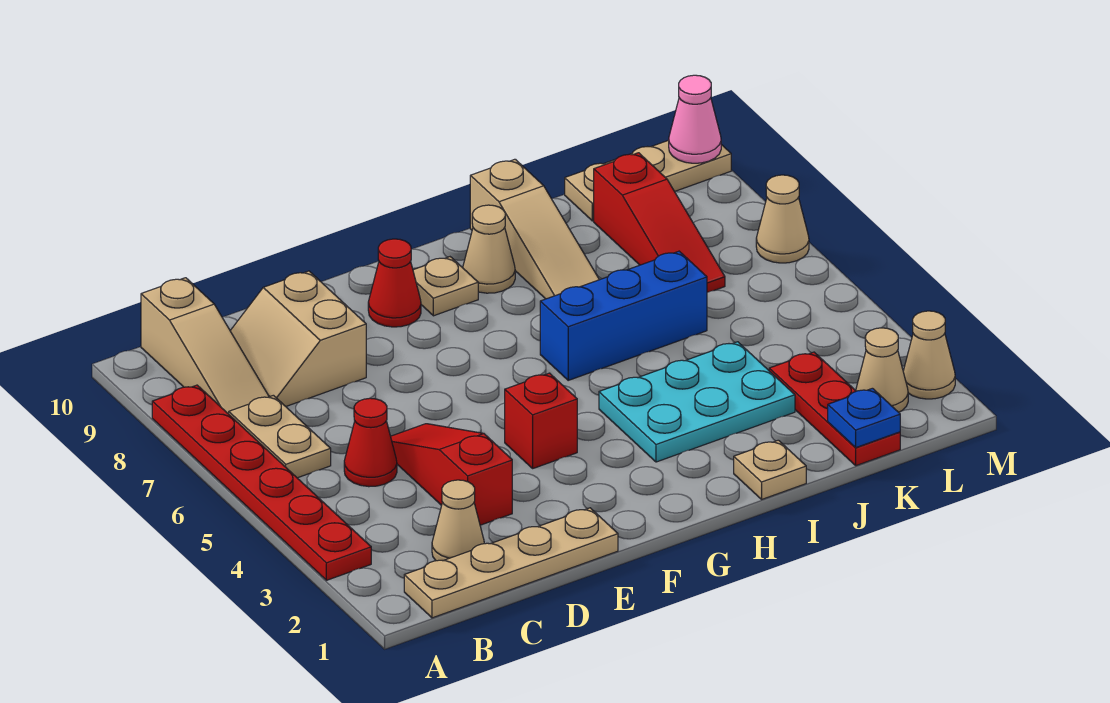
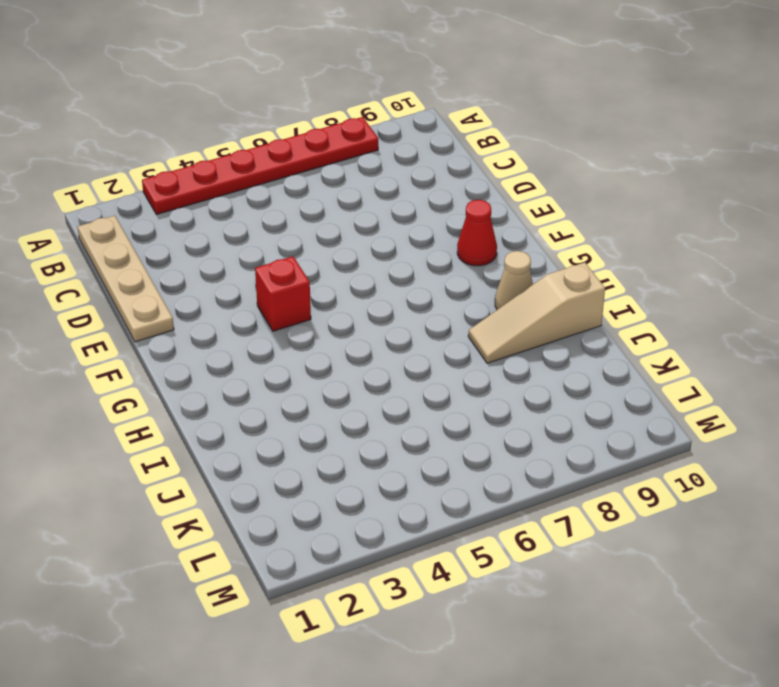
none -> tan plate B6:B7 level 1
none -> tan slope B8:B10 level 1 top 10
none -> tan cone C2 level 1

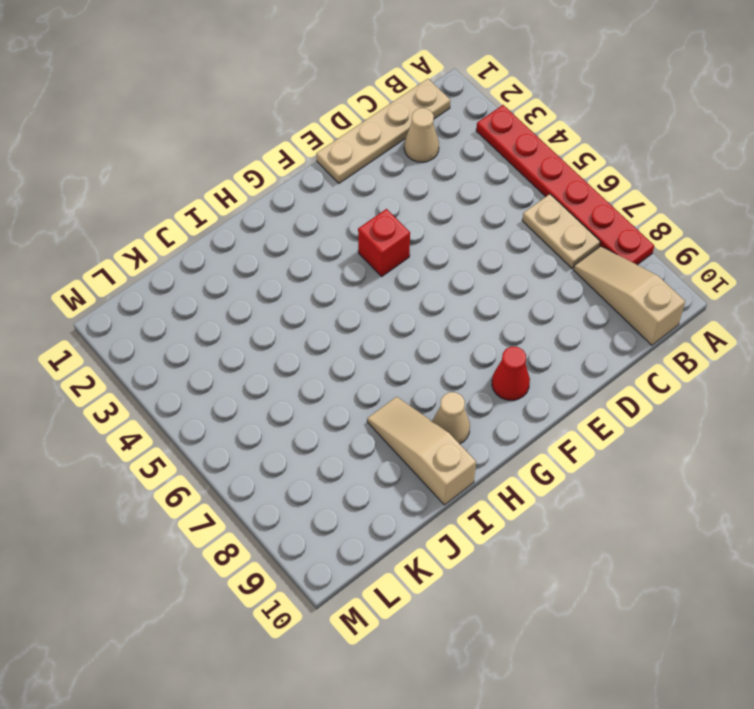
none -> red cone C5 level 1
none -> tan slope C8:D9 level 1 top D
none -> red slope D3:D5 level 1 top 3

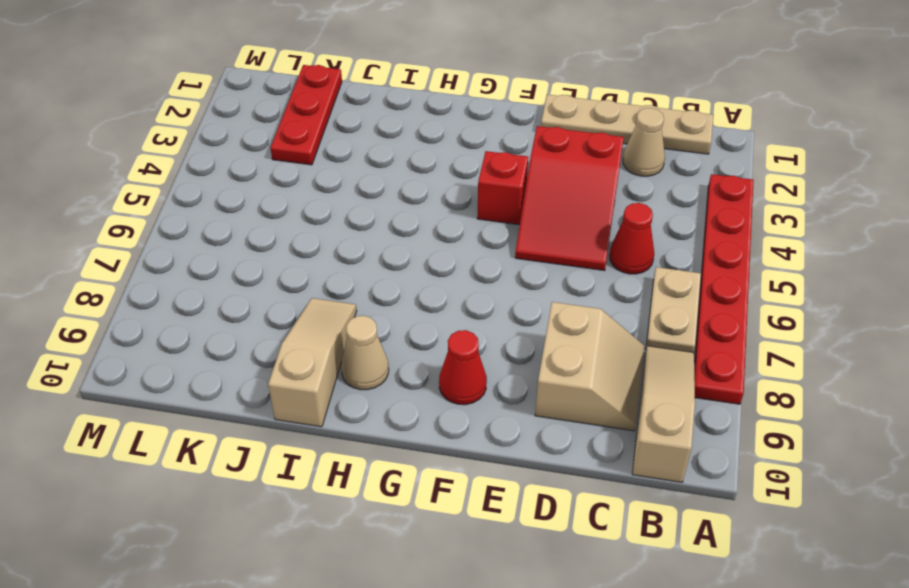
red slope D3:E5 level 1 top 3 -> red slope D3:D5 level 1 top 3
none -> tan plate G9 level 1
none -> cyan plate H3:J4 level 1
none -> blue brick H6:J6 level 1

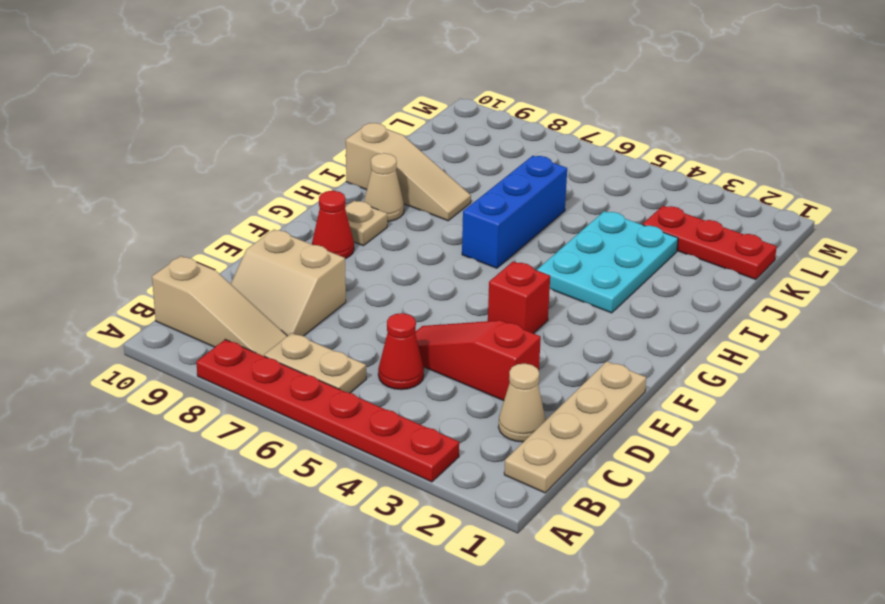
none -> tan plate I1 level 1
none -> red slope K7:K9 level 1 top 9
none -> tan plate K10:M10 level 1

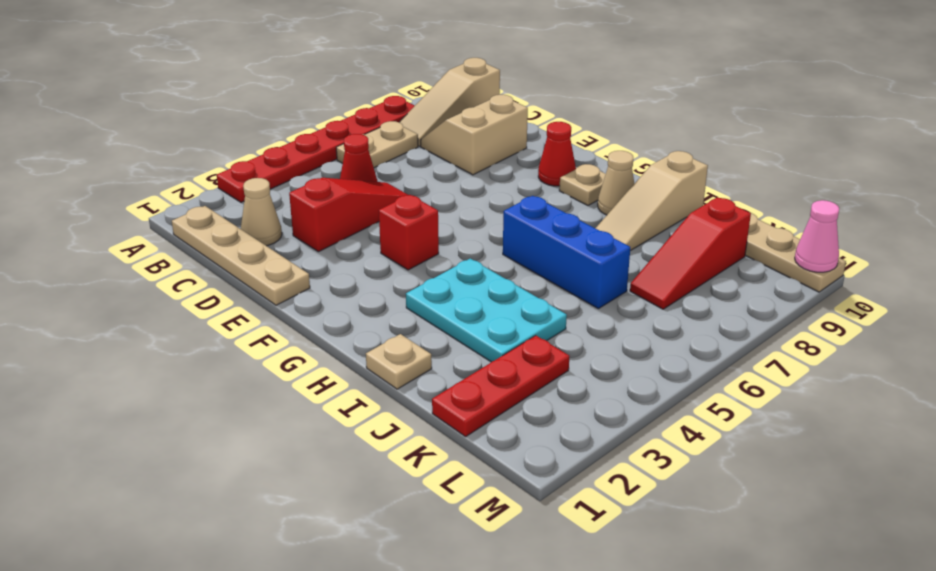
none -> tan cone L2 level 1
none -> tan cone M2 level 1
none -> tan cone M7 level 1

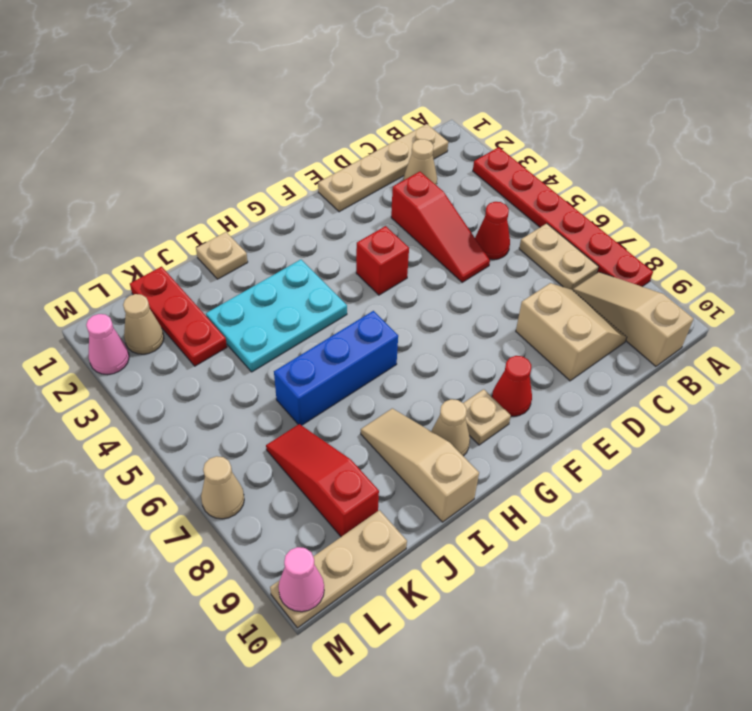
pink cone M2 level 1 -> tan cone M2 level 1
none -> blue plate K1 level 2

